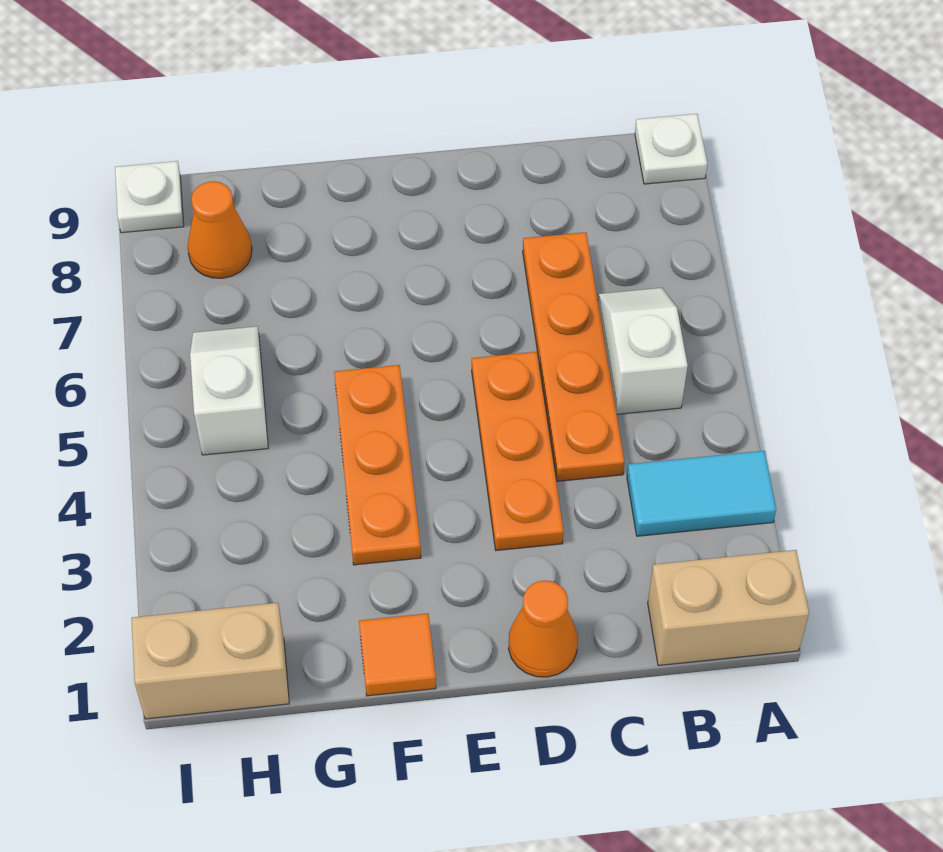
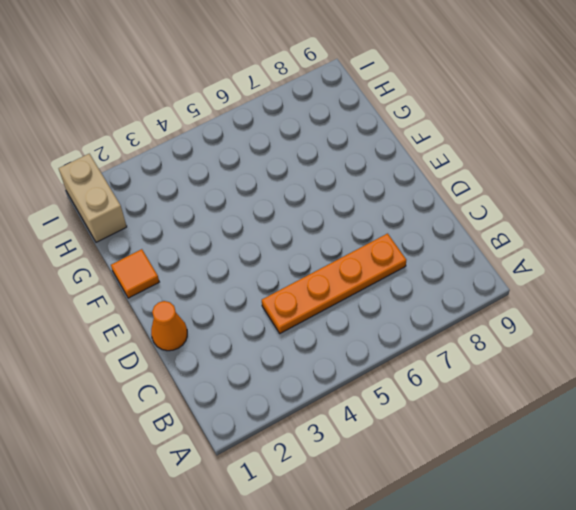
none -> tan brick A1:B1 level 1
none -> cyan tile A3:B3 level 1
none -> white plate A9 level 1

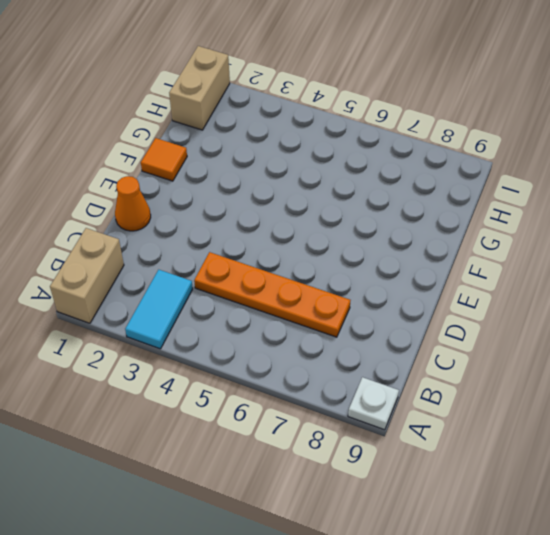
none -> white slope B5:B6 level 1 top 5
none -> orange plate D3:D5 level 1
none -> orange plate F3:F5 level 1

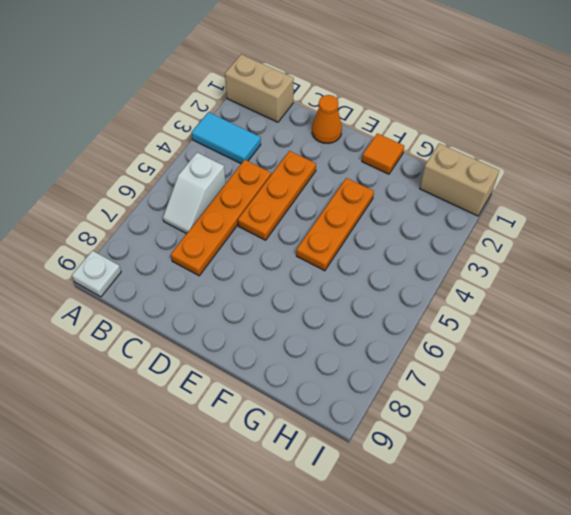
none -> white slope H5:H6 level 1 top 5
none -> orange cone H8 level 1
none -> white plate I9 level 1

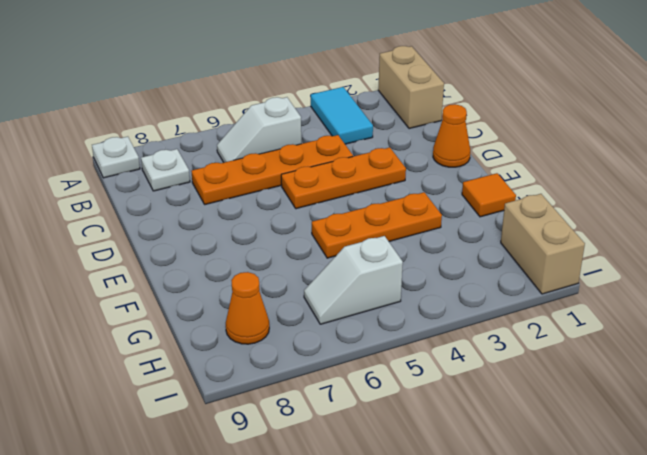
white plate B8 level 1 -> white plate I9 level 1

